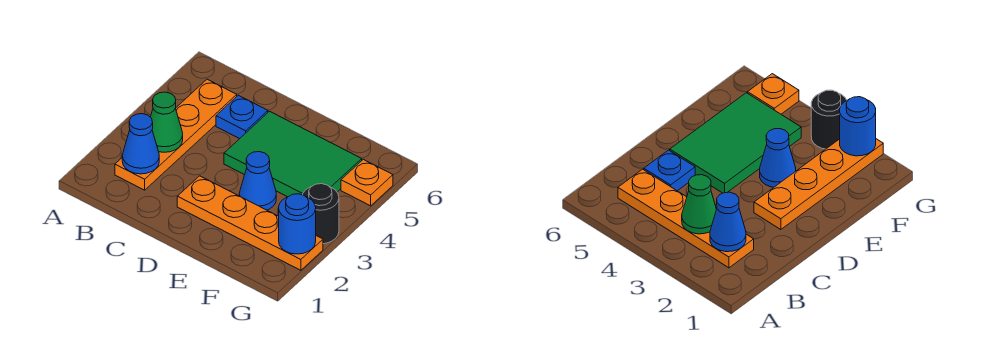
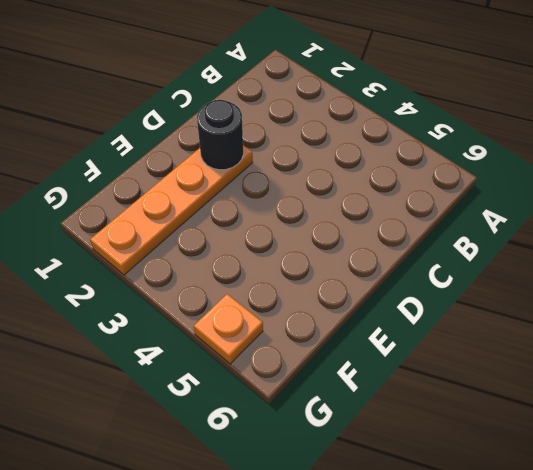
black round brick D2 level 2 -> black round brick G3 level 1
none -> orange plate B2:B5 level 1
none -> blue plate C5 level 1

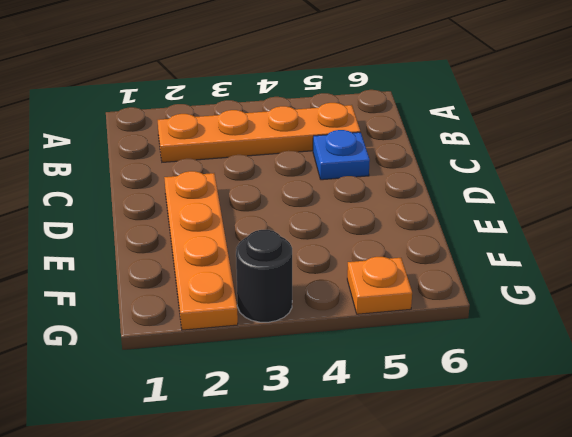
none -> green tile D4:F5 level 1
none -> blue cone E3 level 1

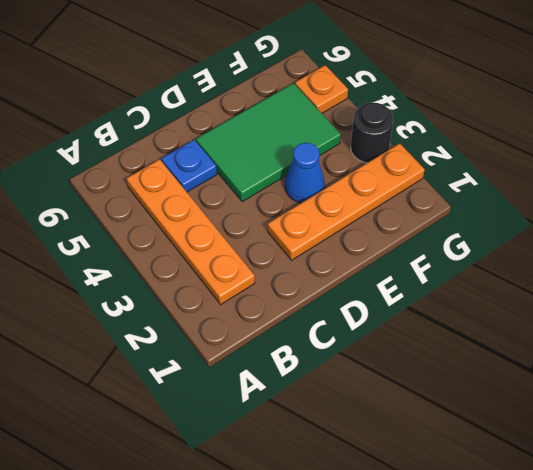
none -> blue cone B2 level 2
none -> green cone B3 level 2

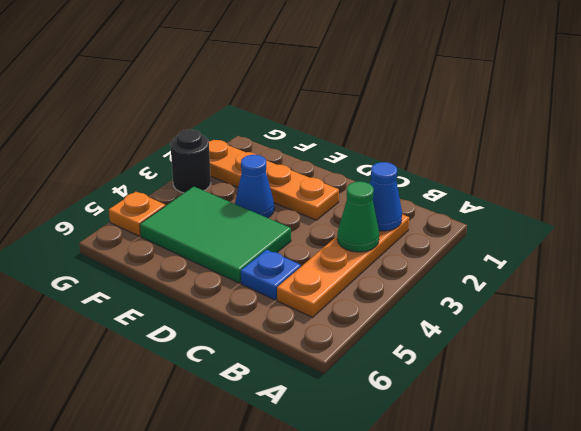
none -> blue round brick G2 level 2

